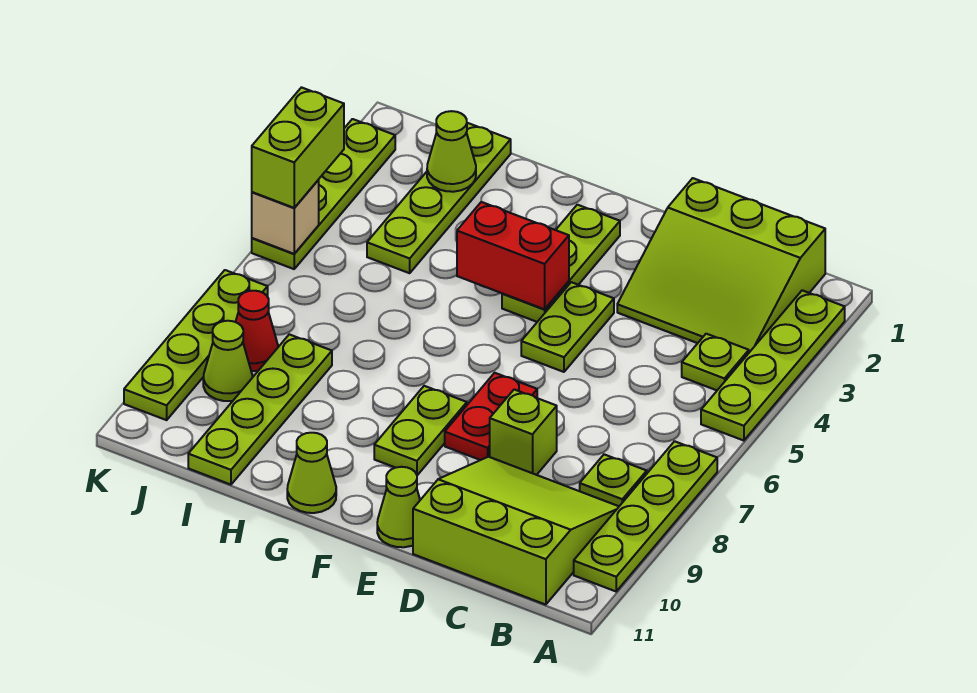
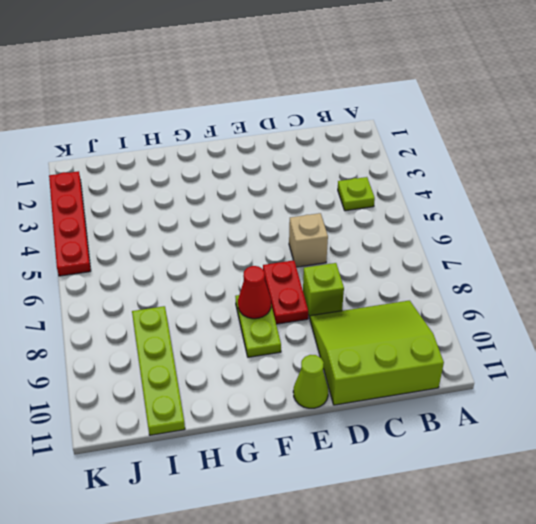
tan brick D6 level 1 -> tan brick K5 level 2
red cone F8 level 2 -> red cone J8 level 1
red plate K2:K5 level 1 -> lime plate K2:K5 level 1
none -> lime plate A2:A5 level 1
none -> lime plate A7:A10 level 1
none -> lime slope B1:D3 level 1 top 1

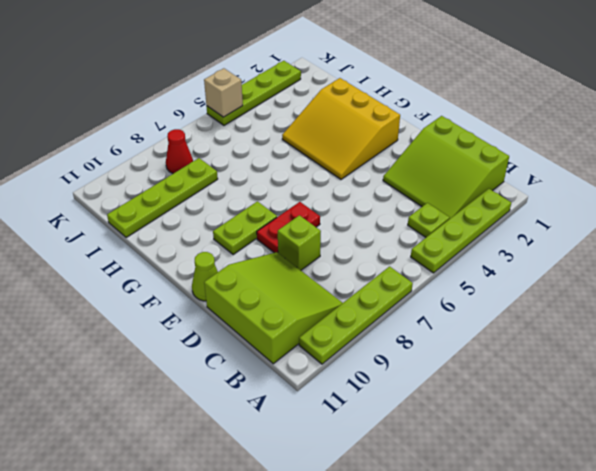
yellow slope F2:H4 level 1 top 2 -> lime plate F2:F4 level 1
none -> lime plate B8 level 1
none -> lime plate E4:E5 level 1
none -> lime cone G11 level 1

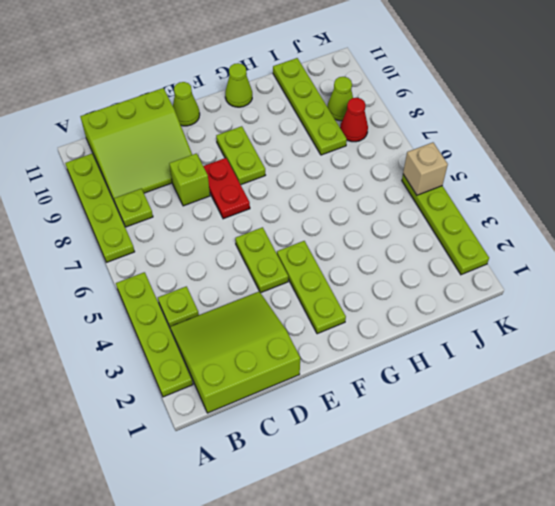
none -> lime plate I1:I4 level 1
none -> lime plate K7:K10 level 1
none -> red brick F4:G4 level 2

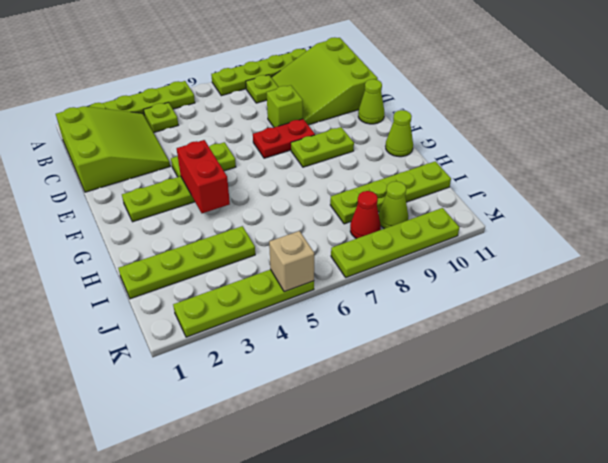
none -> lime cone I2 level 2
none -> lime brick K4:K5 level 3

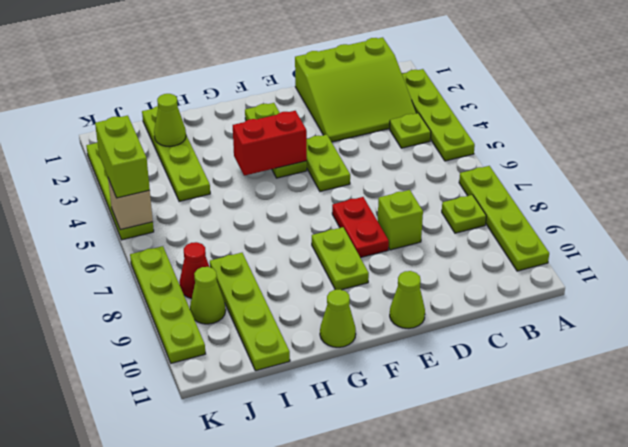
none -> lime slope B9:D11 level 1 top 11

